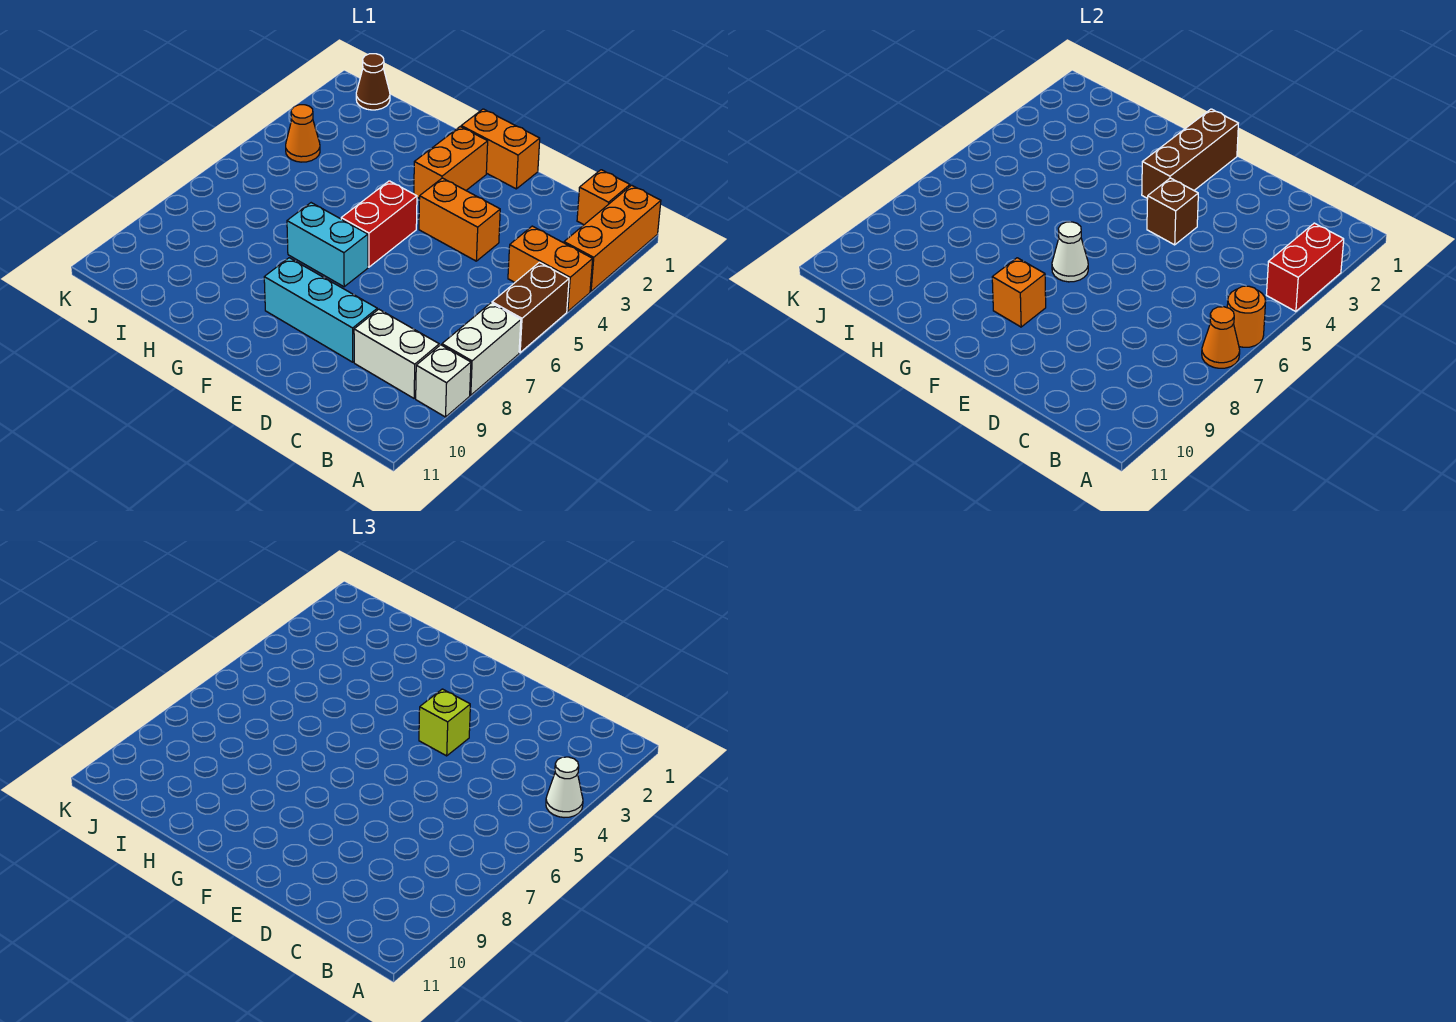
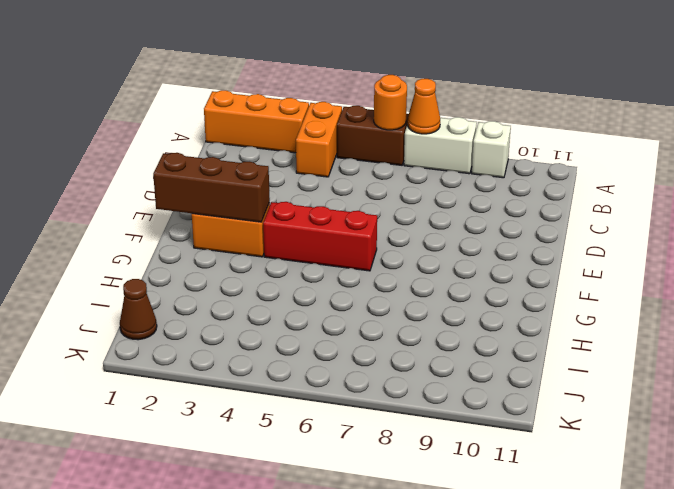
red brick F4:F6 level 1 -> red brick F5:F6 level 1
none -> orange brick B1 level 1
none -> white brick B9:C9 level 1
none -> orange brick D4:E4 level 1

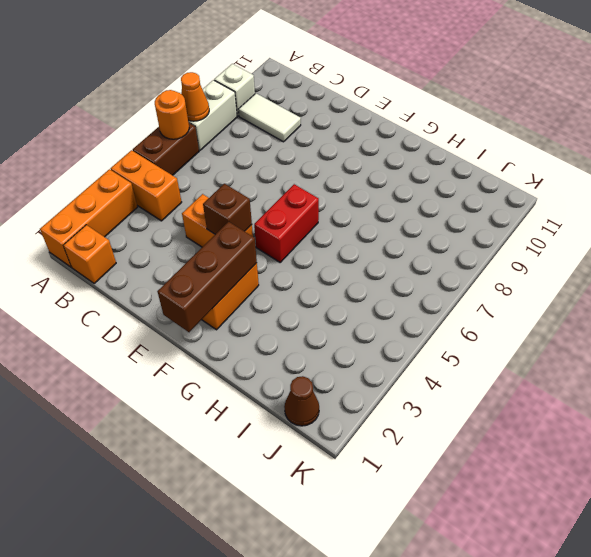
white tile B9:C9 level 1 -> white brick B9:C9 level 1
none -> cyan brick D9:F9 level 1
none -> orange brick E1:F1 level 1
none -> cyan brick F7:G7 level 1

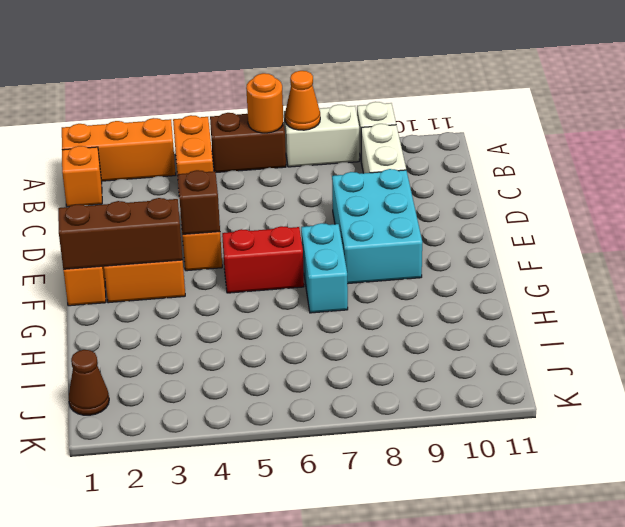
cyan brick D8:F9 level 1 -> cyan brick D9:F9 level 1
none -> orange cone J4 level 1
none -> red brick A3:A4 level 2
none -> white cone F7 level 2

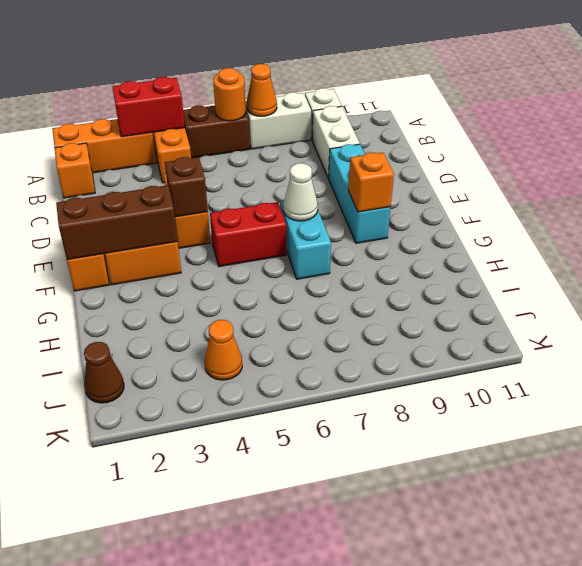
none -> white cone A4 level 3
none -> lime brick E4 level 3

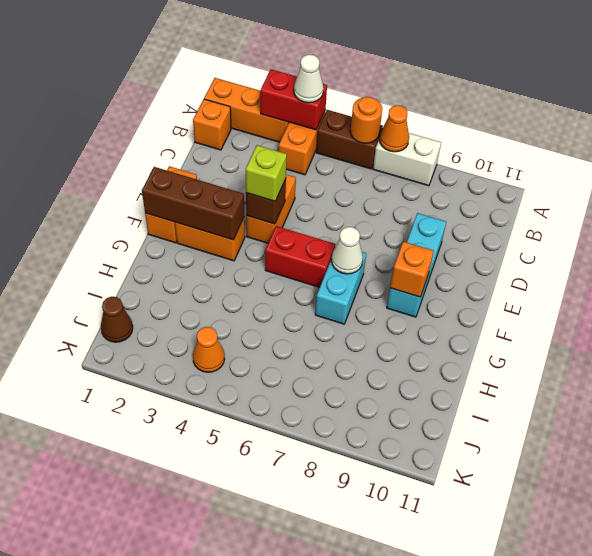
none -> white brick A9 level 1
none -> white brick B9:C9 level 1

